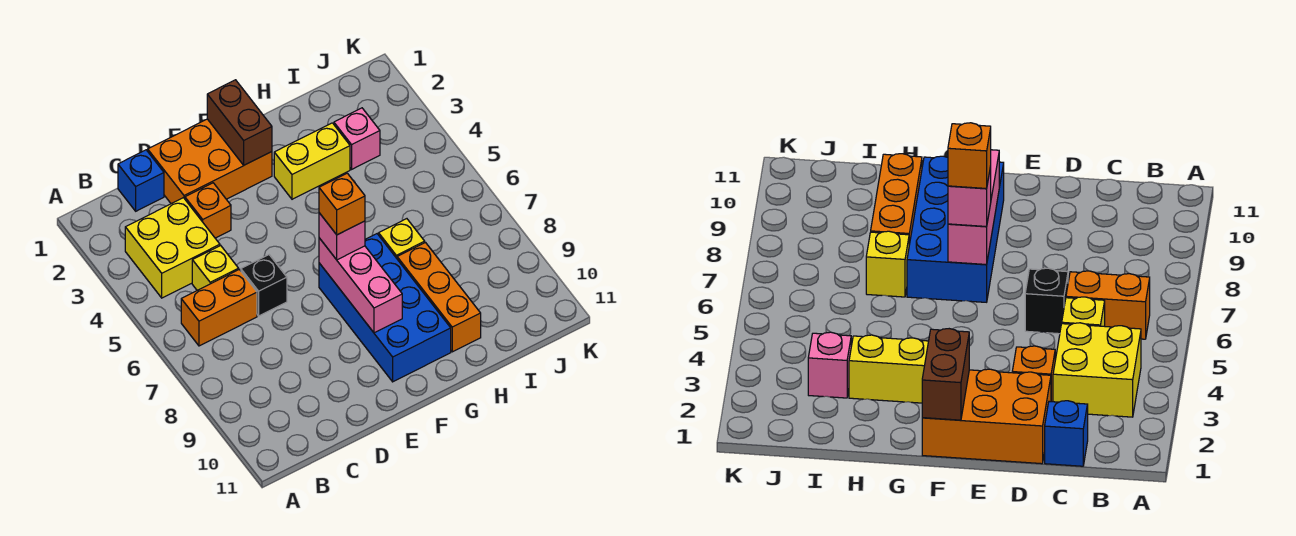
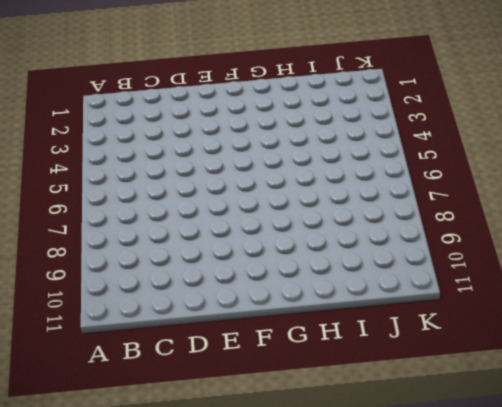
none -> yellow brick B3:C4 level 1
none -> orange brick B6:C6 level 1
none -> blue brick C1 level 1

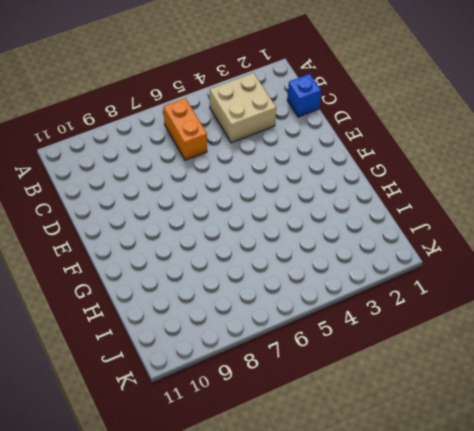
tan brick B3:C4 level 1 -> yellow brick B3:C4 level 1
none -> yellow brick C5 level 1
none -> orange brick D1:F2 level 1
none -> orange brick D3 level 1

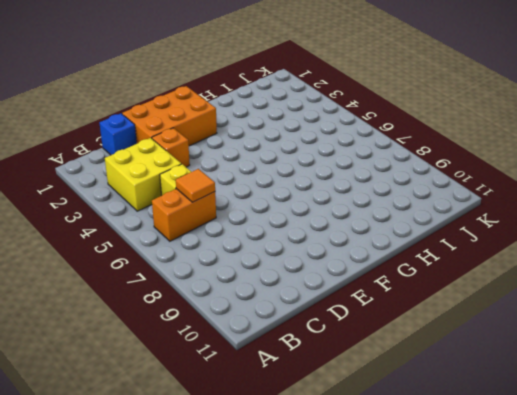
orange tile C6 level 2 -> none
none -> black brick D6 level 1
none -> blue brick F7:G10 level 1
none -> yellow brick G3:H3 level 1

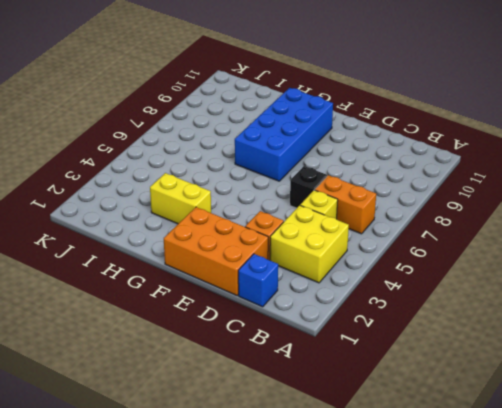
none -> yellow brick H7 level 1
none -> orange brick H8:H10 level 1
none -> pink brick I3 level 1

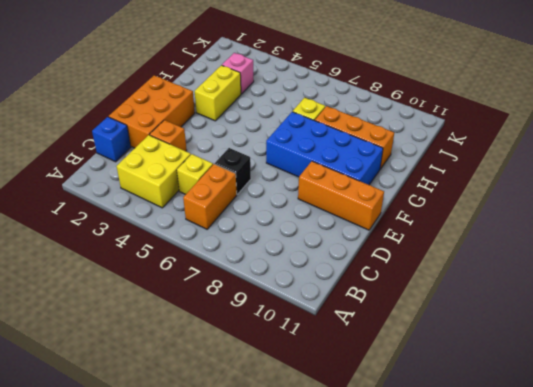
orange brick E9:E11 level 1 -> none
none -> brown brick F1:F2 level 2
none -> pink brick F7:F9 level 2
none -> pink brick F7 level 3

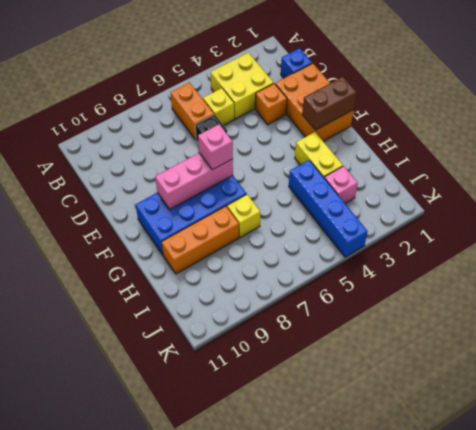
blue brick H4:K4 level 1 -> none
none -> orange brick F7 level 4

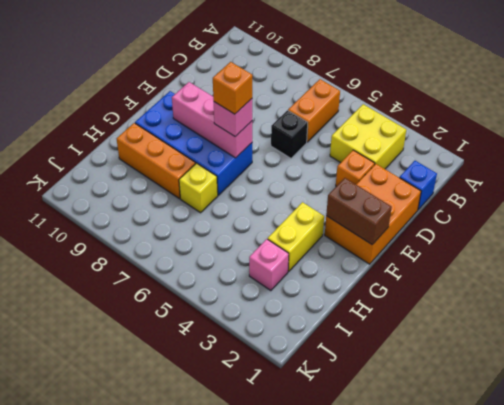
none -> yellow brick C5 level 1

